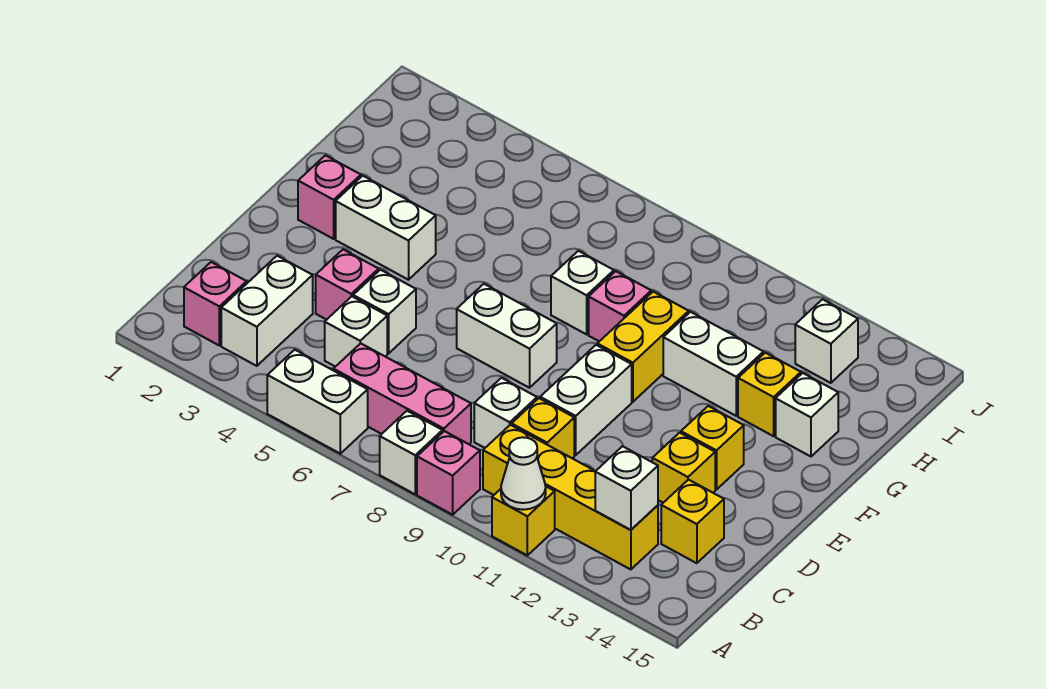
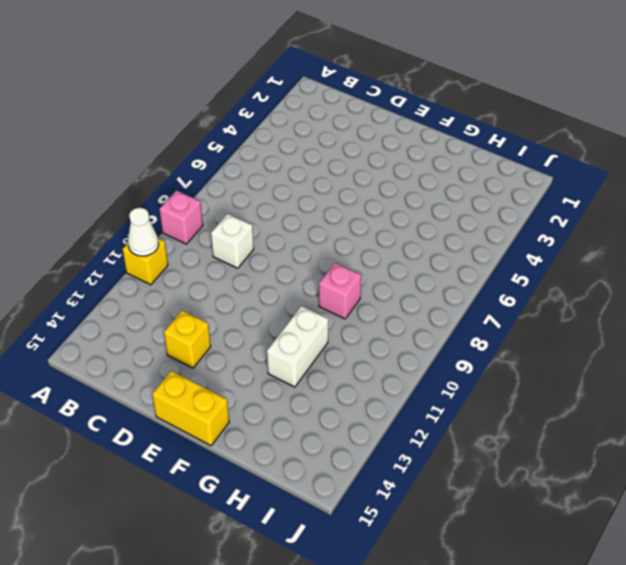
yellow brick E15:F15 level 1 -> yellow brick F10:G10 level 1
none -> white brick A5:A6 level 1
none -> white brick A8 level 1
none -> pink brick B2 level 1

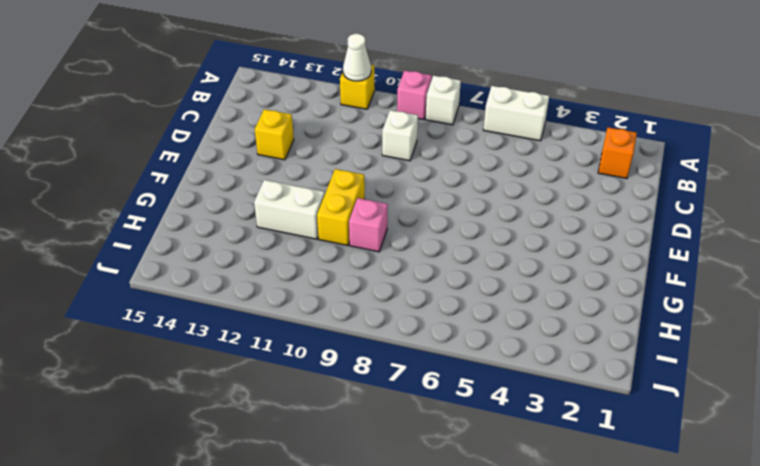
orange brick B2 level 1 -> pink brick B2 level 1
none -> white brick B3:C3 level 1
none -> pink brick B6:B8 level 1
none -> yellow brick B10:B13 level 1

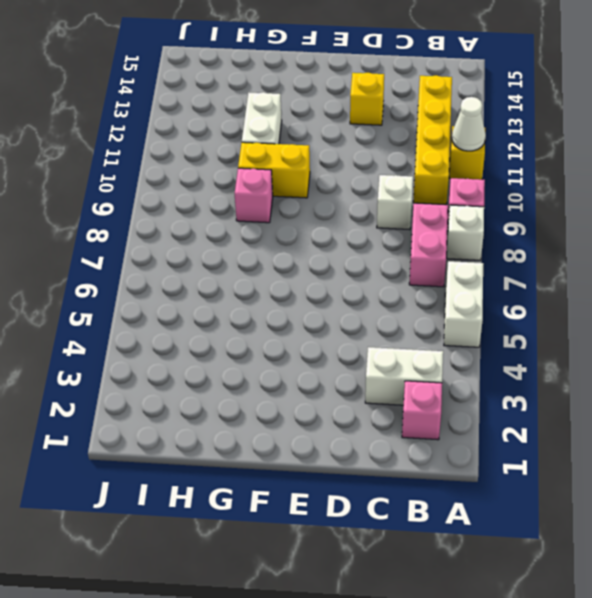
pink brick B7:B8 level 1 -> pink brick B6:B8 level 1
none -> white brick C5 level 1
none -> yellow brick C10 level 1
none -> yellow brick C14 level 1

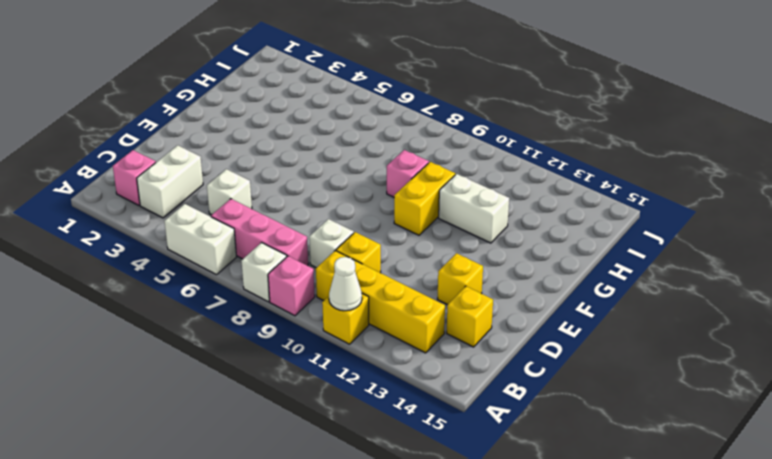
none -> pink brick D4 level 1
none -> white brick D5 level 1
none -> white brick D10:E10 level 1

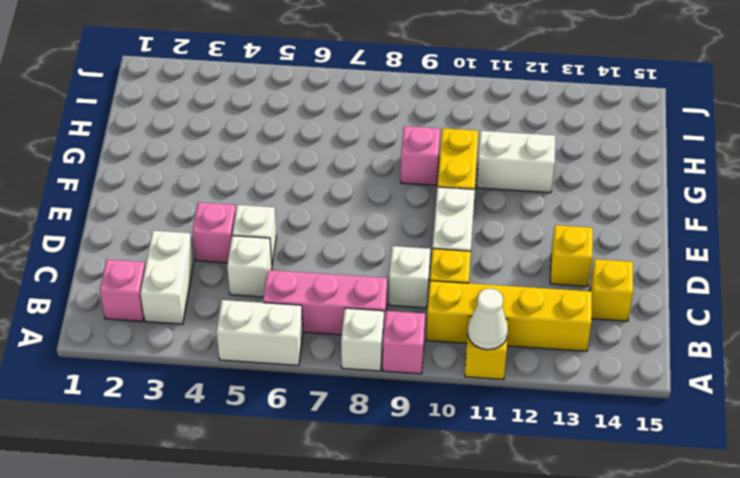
none -> white brick E7:E8 level 1
none -> yellow brick E13 level 1
none -> pink brick F2 level 1

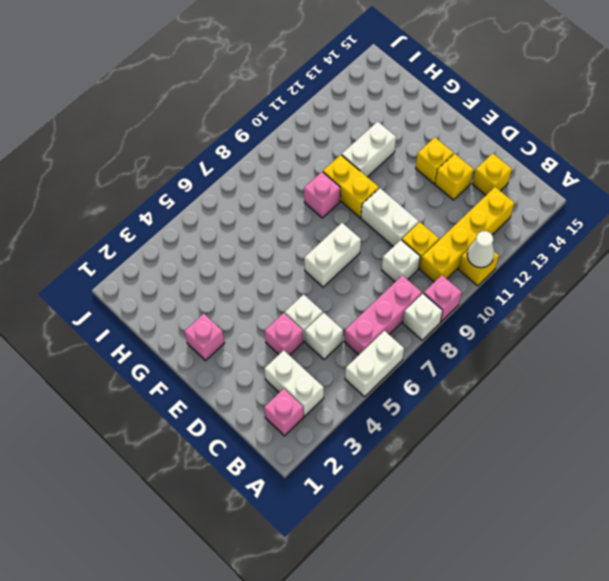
none -> white brick F3:F4 level 1
none -> white brick G8 level 1
none -> yellow brick G13 level 1

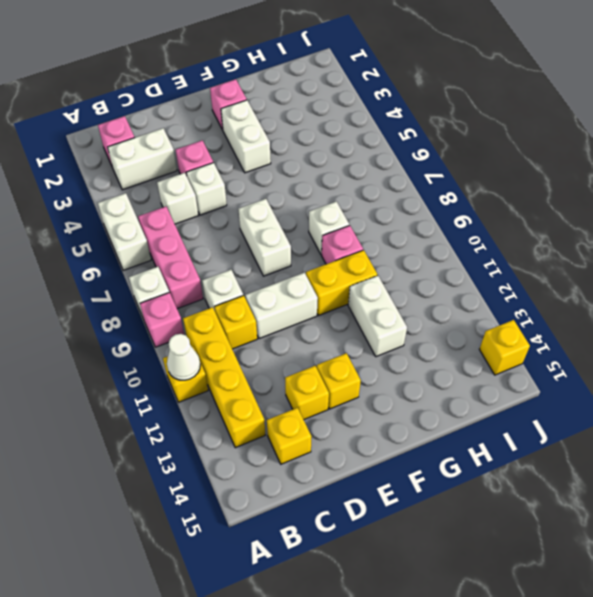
yellow brick J14 level 1 -> yellow brick G13 level 1
none -> white brick G14 level 1
none -> white brick I13 level 1
none -> white brick B13 level 2

